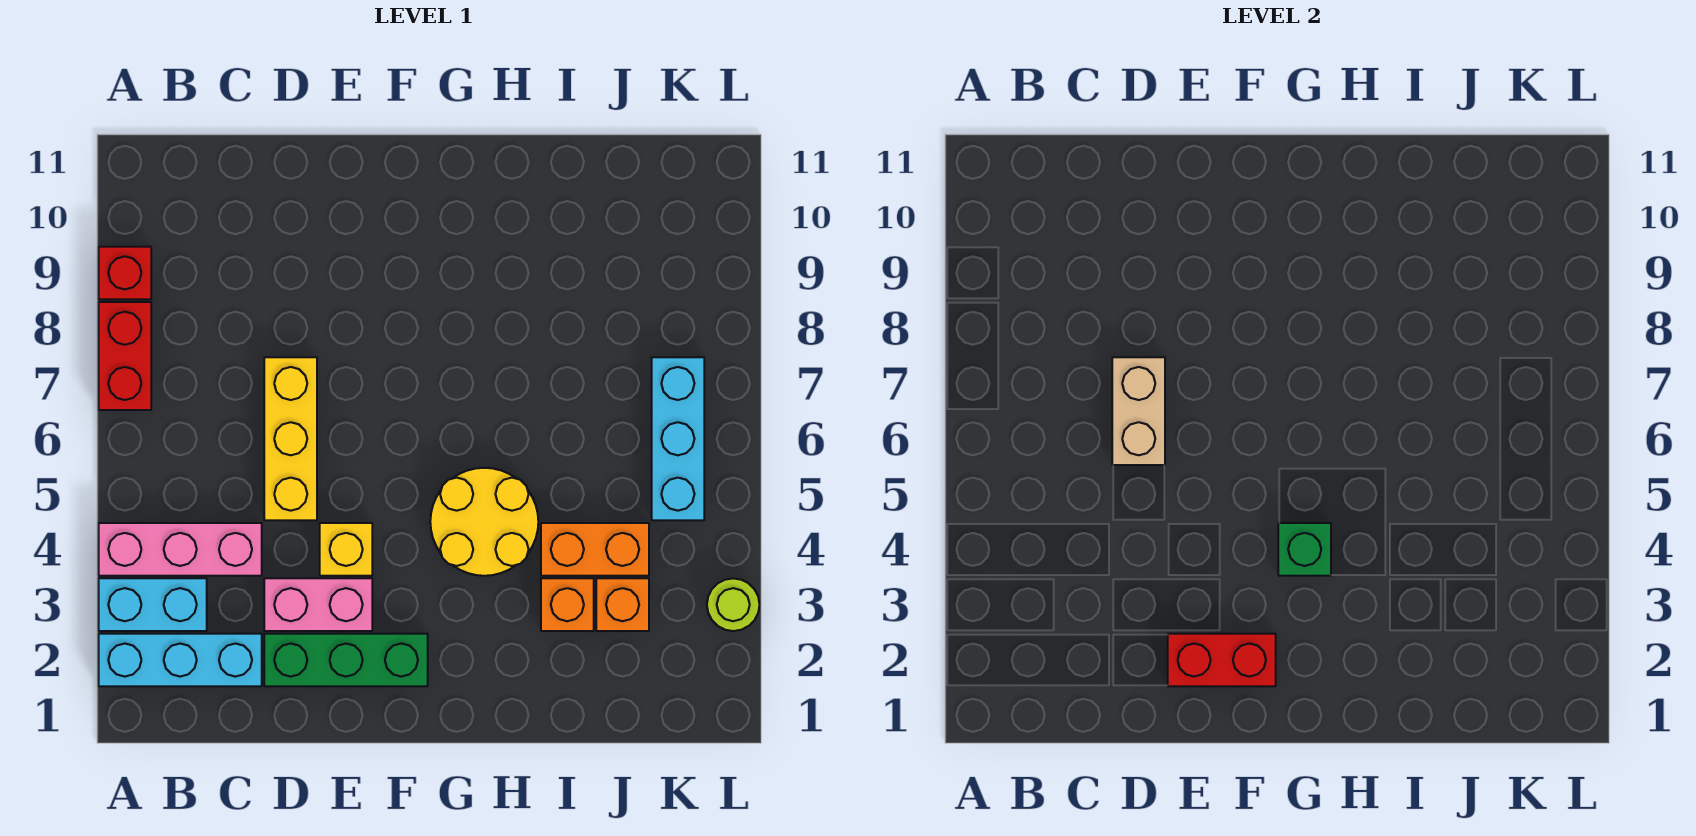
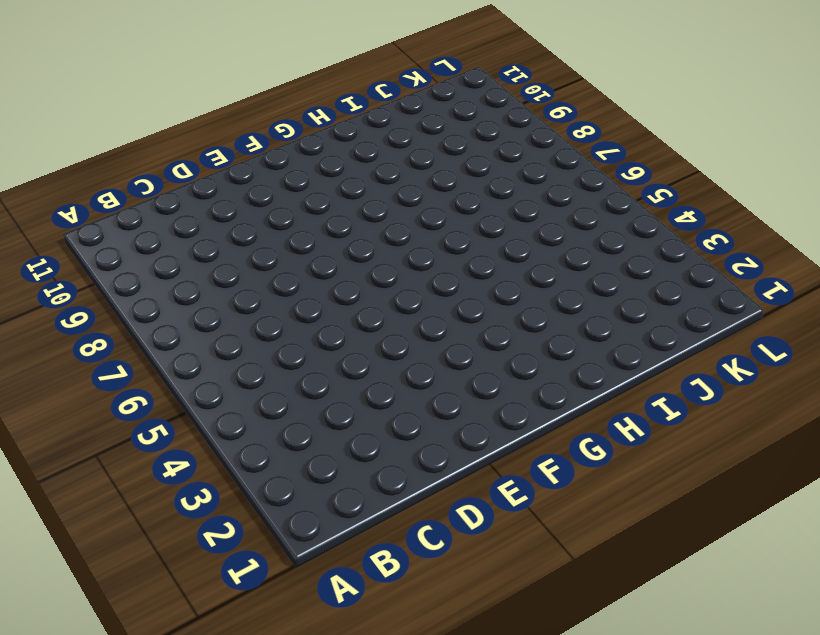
none -> cyan brick A2:C2 level 1
none -> cyan brick A3:B3 level 1
none -> pink brick A4:C4 level 1

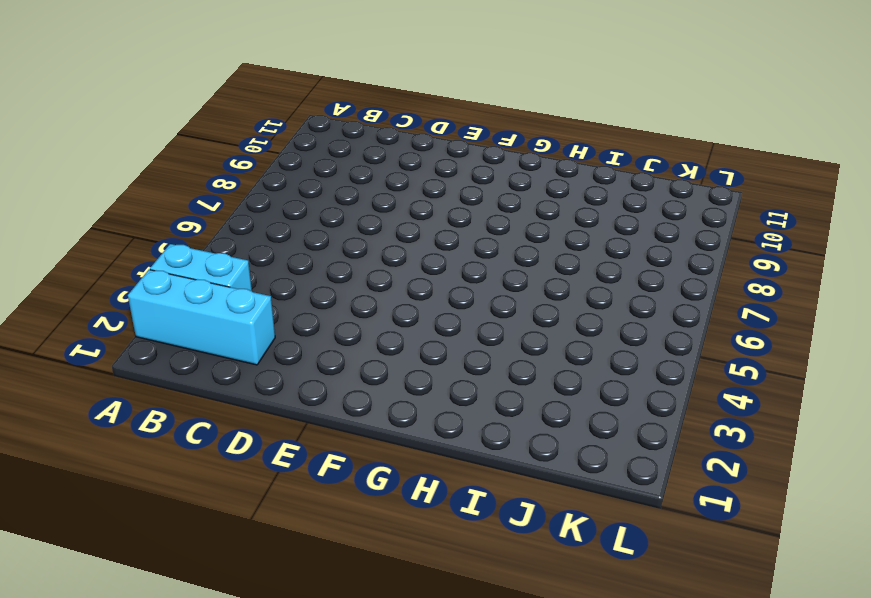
none -> pink brick A4:C4 level 1
none -> red brick A7:A8 level 1
none -> red brick A9 level 1

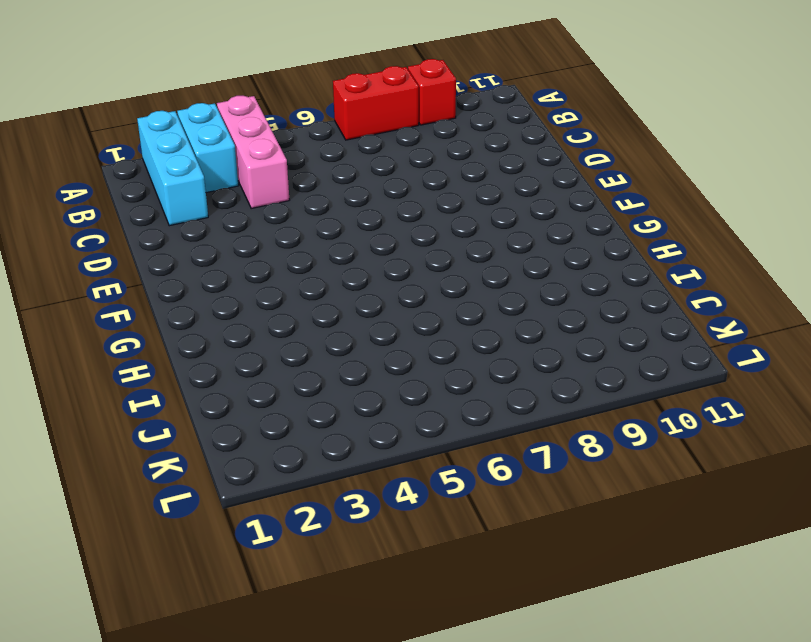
none -> green brick D2:F2 level 1
none -> pink brick D3:E3 level 1
none -> yellow brick D5:D7 level 1

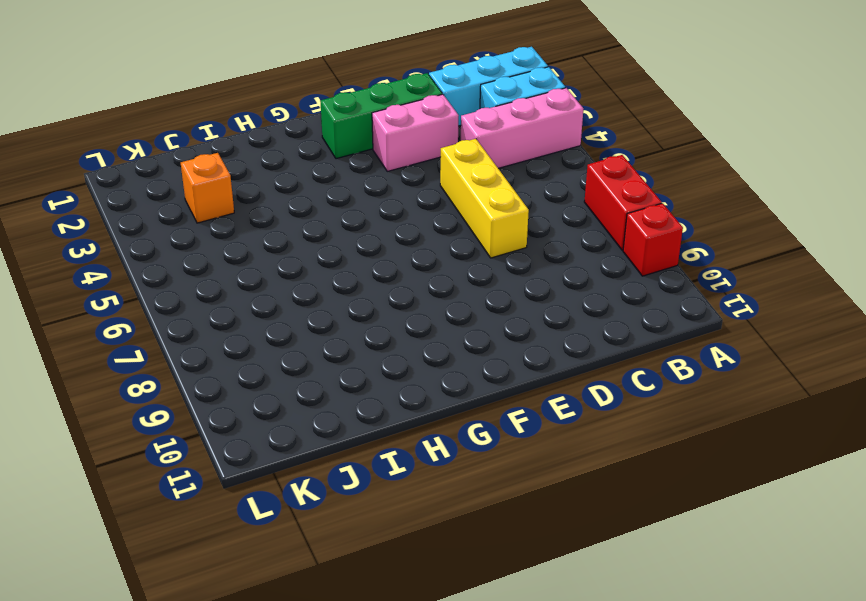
none -> yellow brick E4 level 1
none -> yellow round brick G4:H5 level 1
none -> orange brick I3 level 1

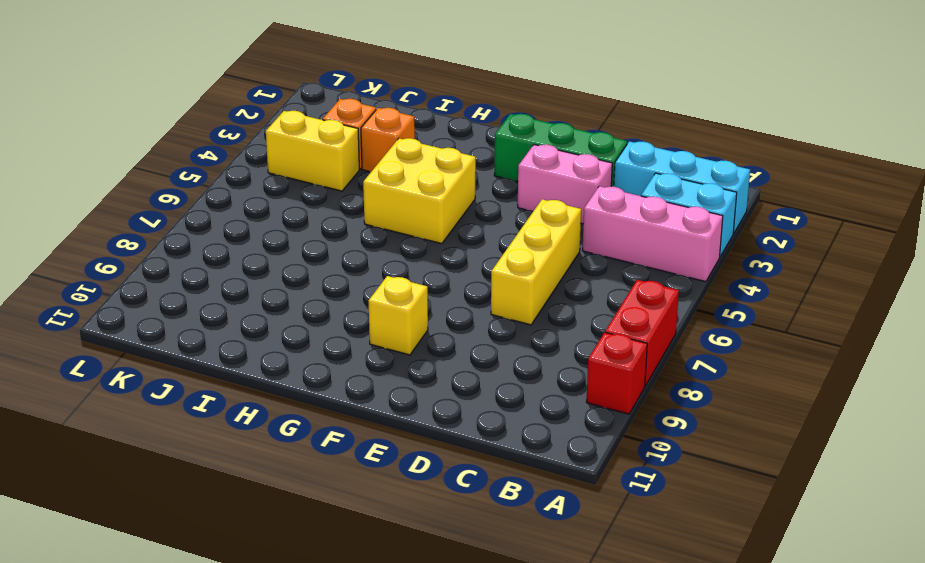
yellow brick F9 level 1 -> yellow brick E4 level 1
yellow brick G4:H5 level 1 -> yellow round brick G4:H5 level 1
yellow brick J4:K4 level 1 -> orange brick I4:J4 level 1
none -> cyan brick K5:K7 level 1
none -> lime round brick L3 level 1
none -> tan brick D6:D7 level 2

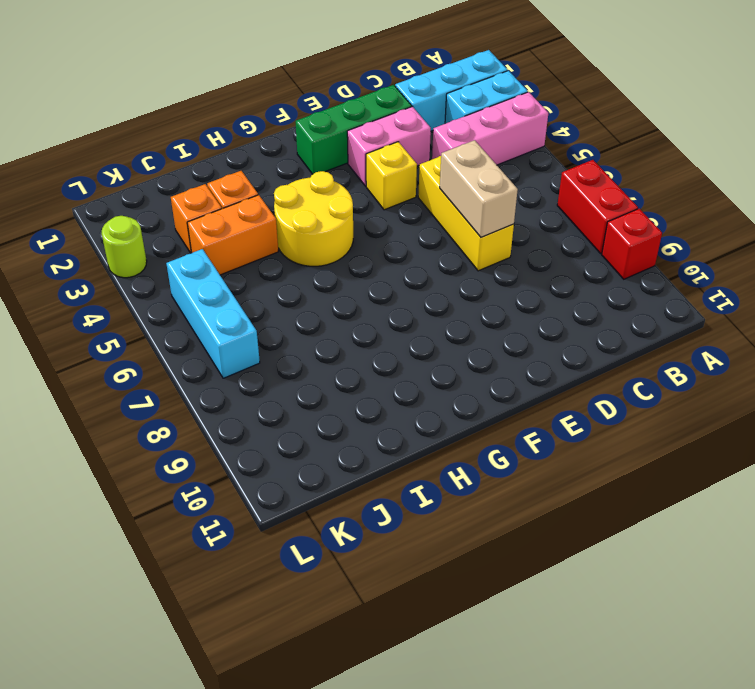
none -> red brick E2:F2 level 2
none -> green brick G4 level 2

